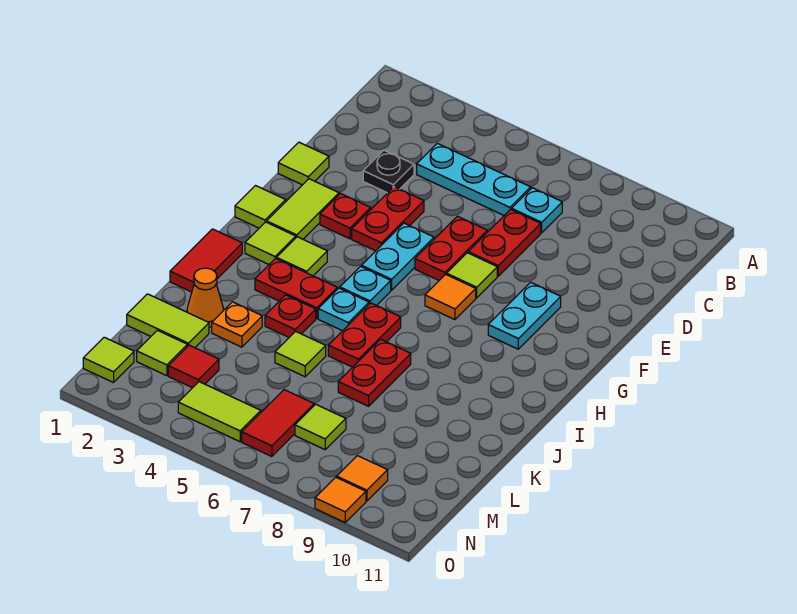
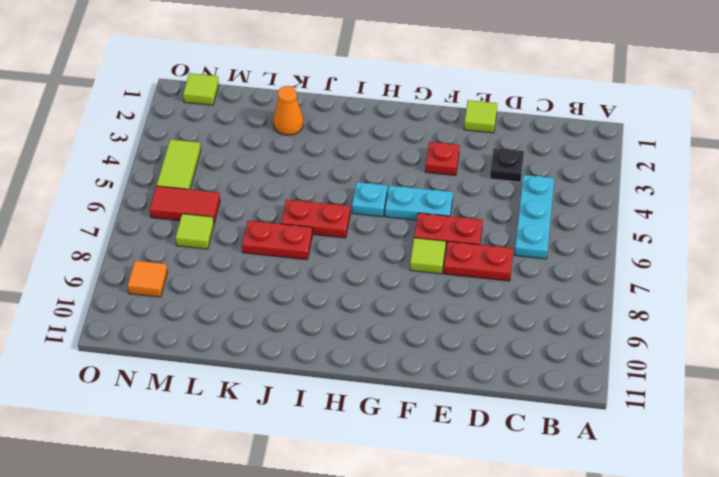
none -> cyan plate C7 level 1
none -> red plate E4:F4 level 1
none -> lime tile F2:G2 level 1
none -> cyan plate F9:G9 level 1

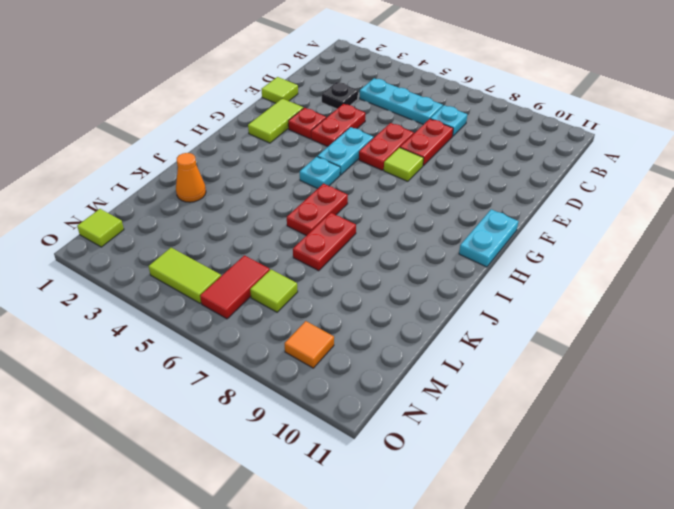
cyan plate G11:H11 level 1 -> cyan plate F9:G9 level 1
none -> lime tile G1 level 1
none -> orange tile G7 level 1
none -> lime tile H2 level 1
none -> lime tile H3 level 1

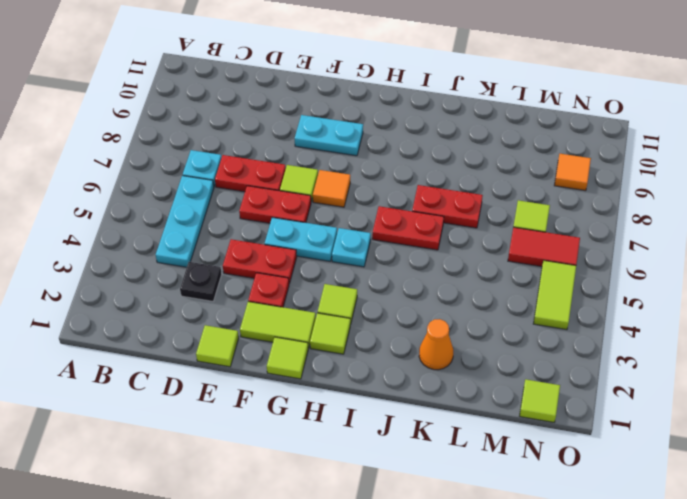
none -> red tile I1:J1 level 1
none -> red plate I3:I4 level 1
none -> cyan plate I5 level 1
none -> red plate J4 level 1

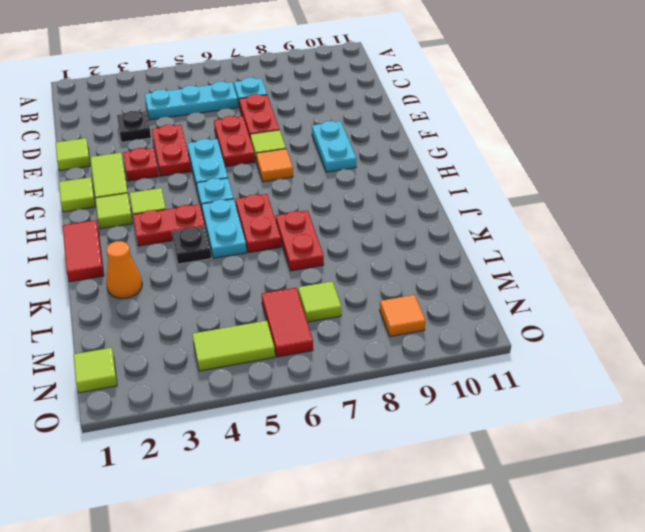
cyan plate I5:J5 level 1 -> cyan plate I5 level 1
black plate J4 level 1 -> red plate J4 level 1
none -> orange plate K3 level 1
none -> lime tile K5 level 1
none -> lime tile L1:L2 level 1
none -> lime tile M2 level 1

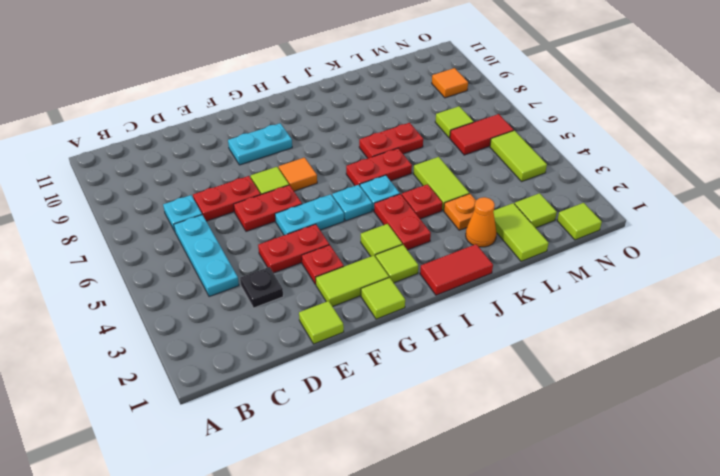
lime tile K4:K5 level 1 -> lime tile K5 level 1
none -> red tile M3 level 1
none -> orange tile O9 level 1

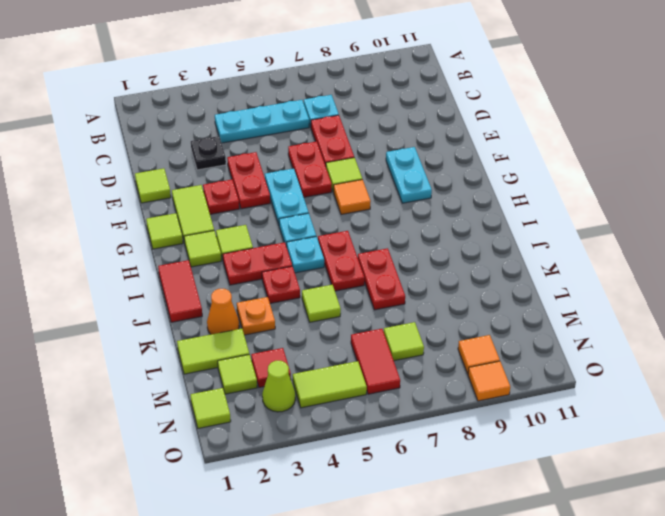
lime cone N3 level 1 -> none

